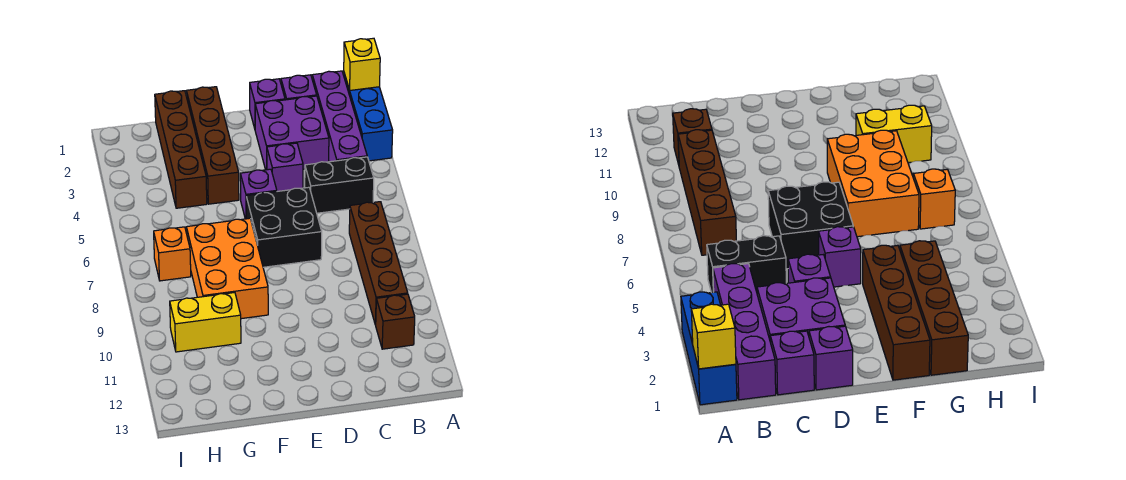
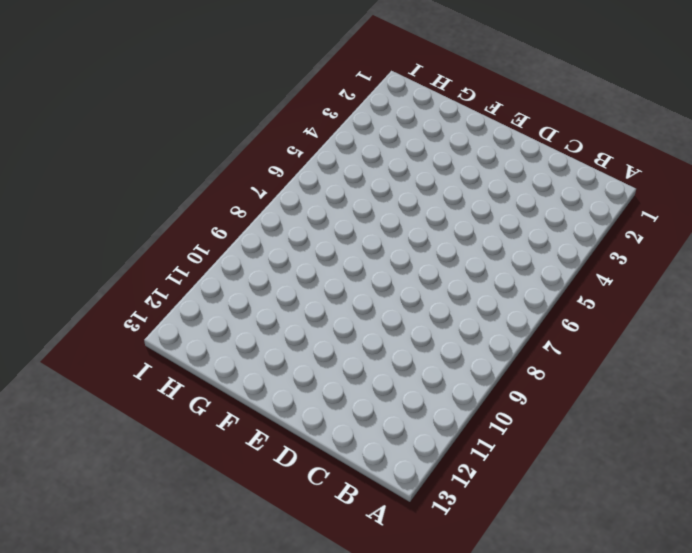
none -> blue brick A1:A3 level 1
none -> purple brick B1:B4 level 1
none -> black brick B5:C5 level 1

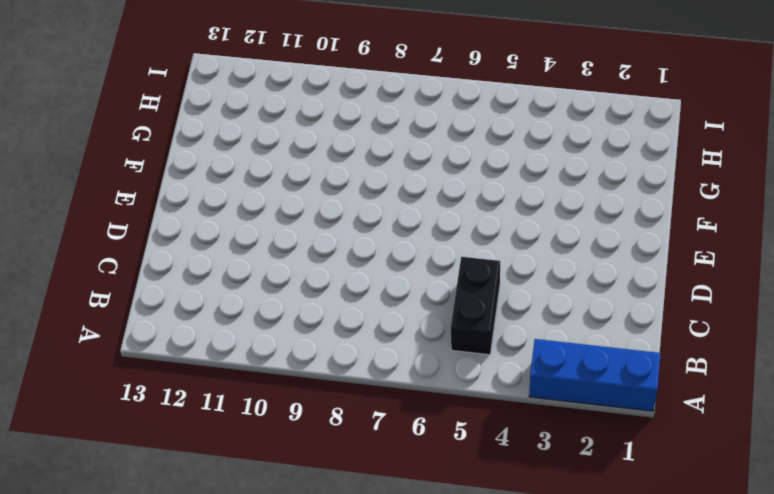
none -> purple brick B1:B4 level 1
none -> brown brick B7:B10 level 1
none -> brown brick B11 level 1

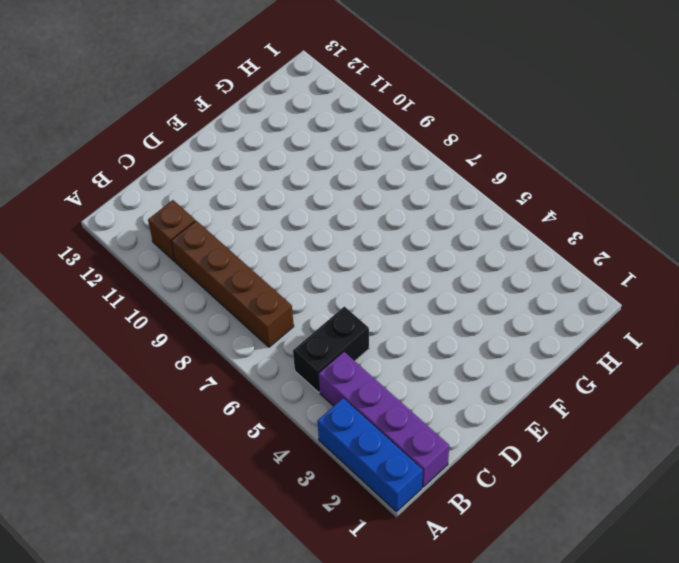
none -> purple brick C1 level 1
none -> purple brick C2:D3 level 1
none -> purple brick D1 level 1

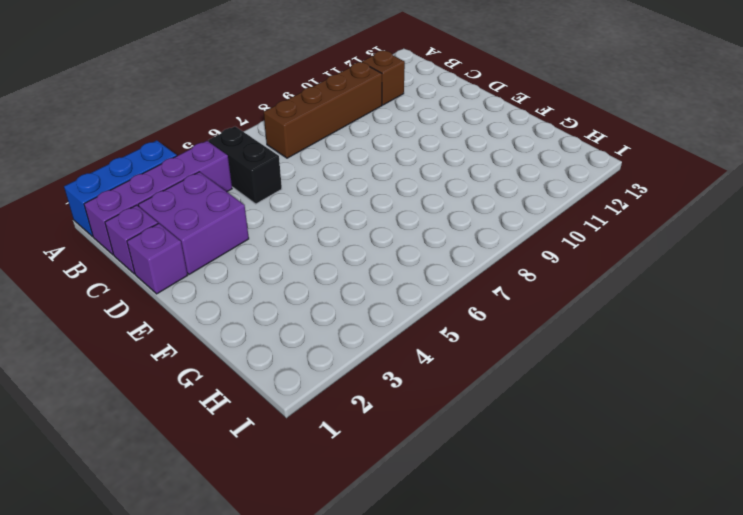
none -> purple brick D4 level 1
none -> black brick D6:E7 level 1
none -> purple brick E5 level 1

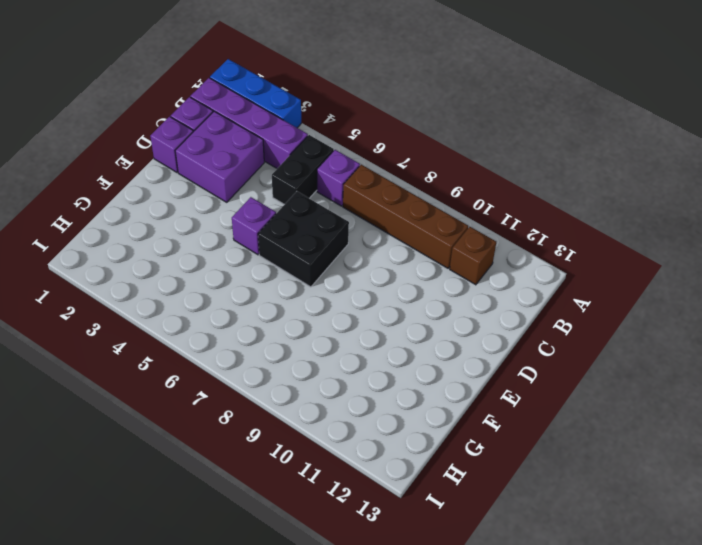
purple brick B6 level 1 -> purple brick D4 level 1
none -> brown brick F1:F4 level 1
none -> orange brick F7:G9 level 1
none -> brown brick G1:G4 level 1

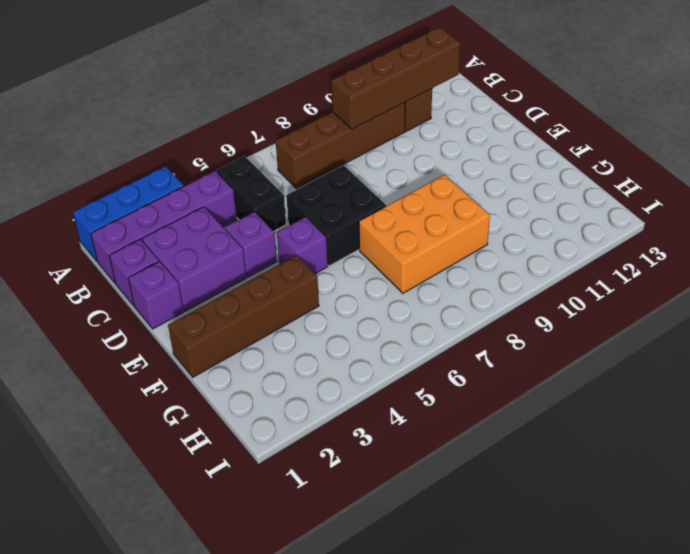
brown brick B9:B12 level 2 -> brown brick G1:G4 level 1
none -> yellow brick G10:H10 level 1
none -> orange brick H7 level 1
none -> yellow brick A1 level 2

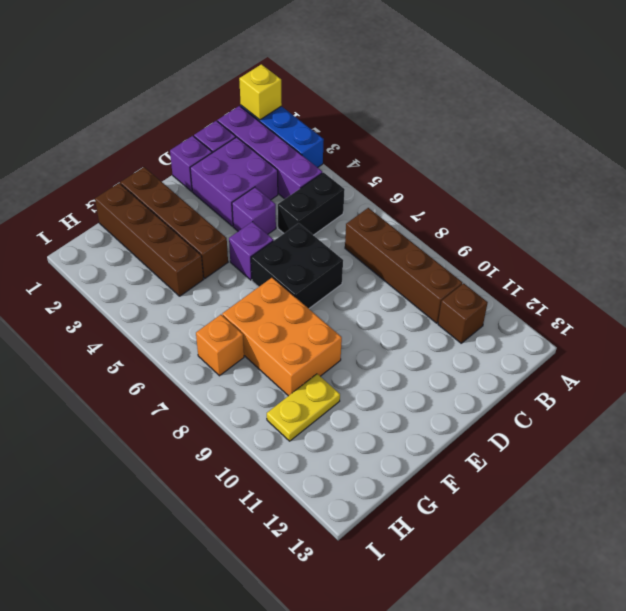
yellow plate G10:H10 level 1 -> yellow brick G10:H10 level 1

